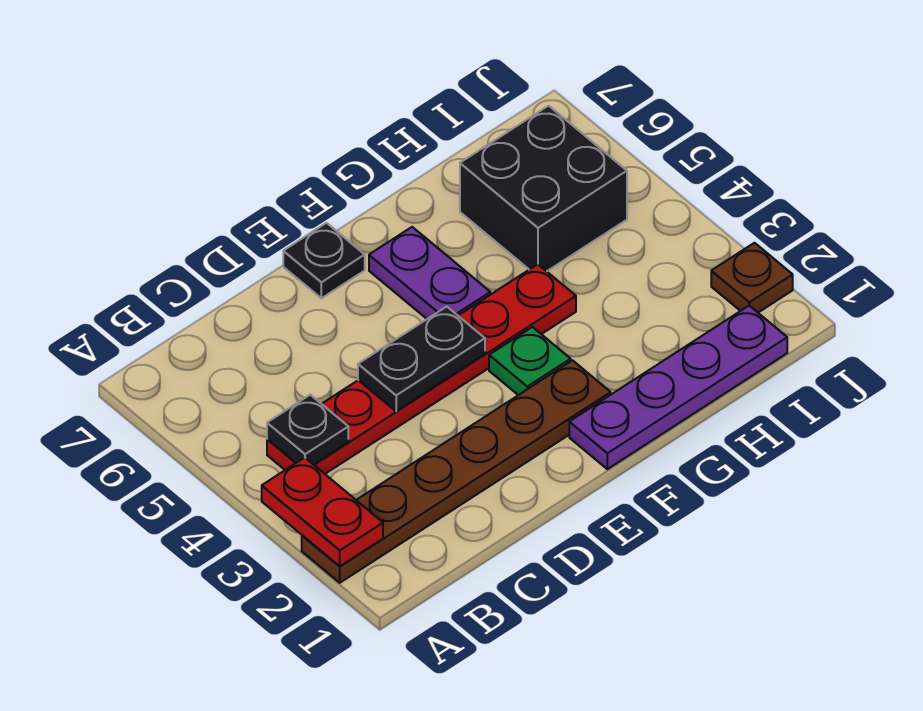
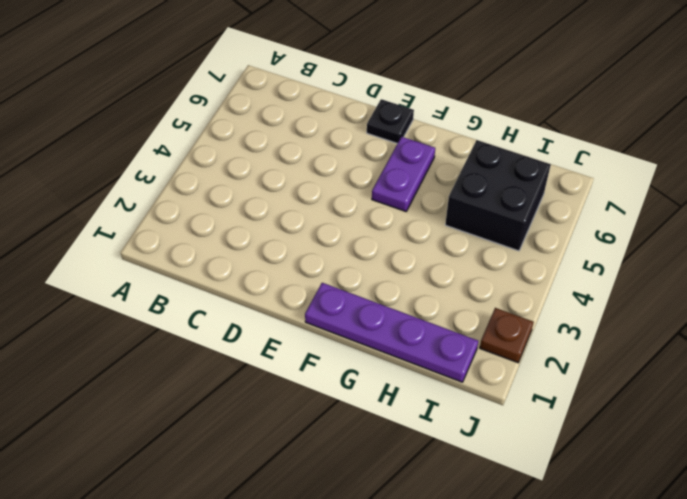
none -> brown plate A2:F2 level 1
none -> red plate B4:G4 level 1

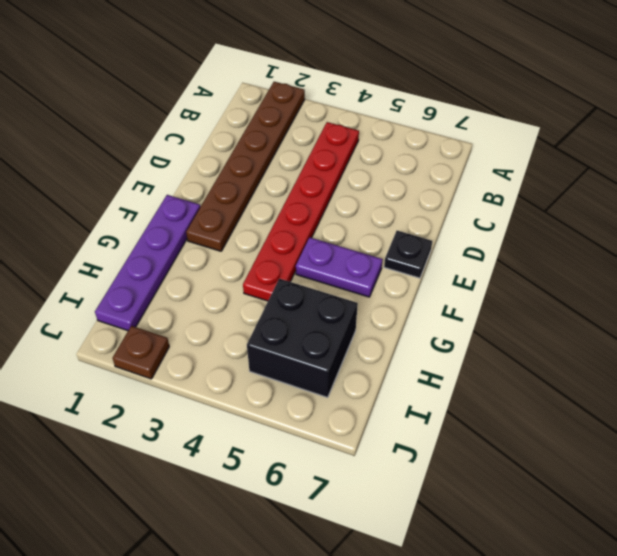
none -> green plate F3 level 1
none -> red plate A2:A3 level 2

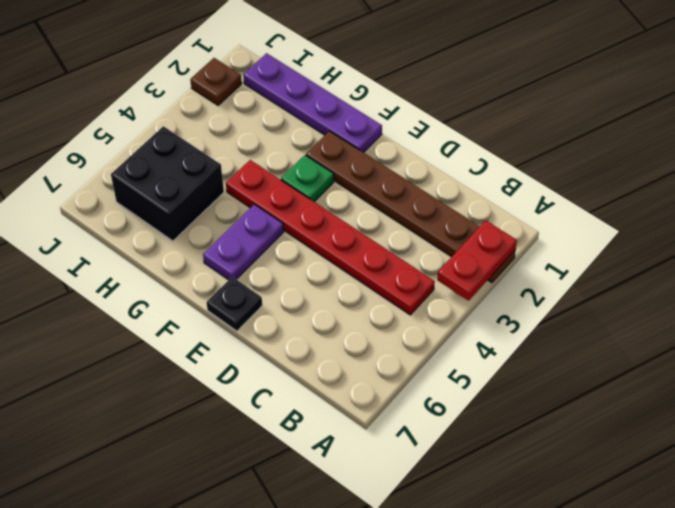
none -> black plate B4 level 2
none -> black plate D4:E4 level 2

